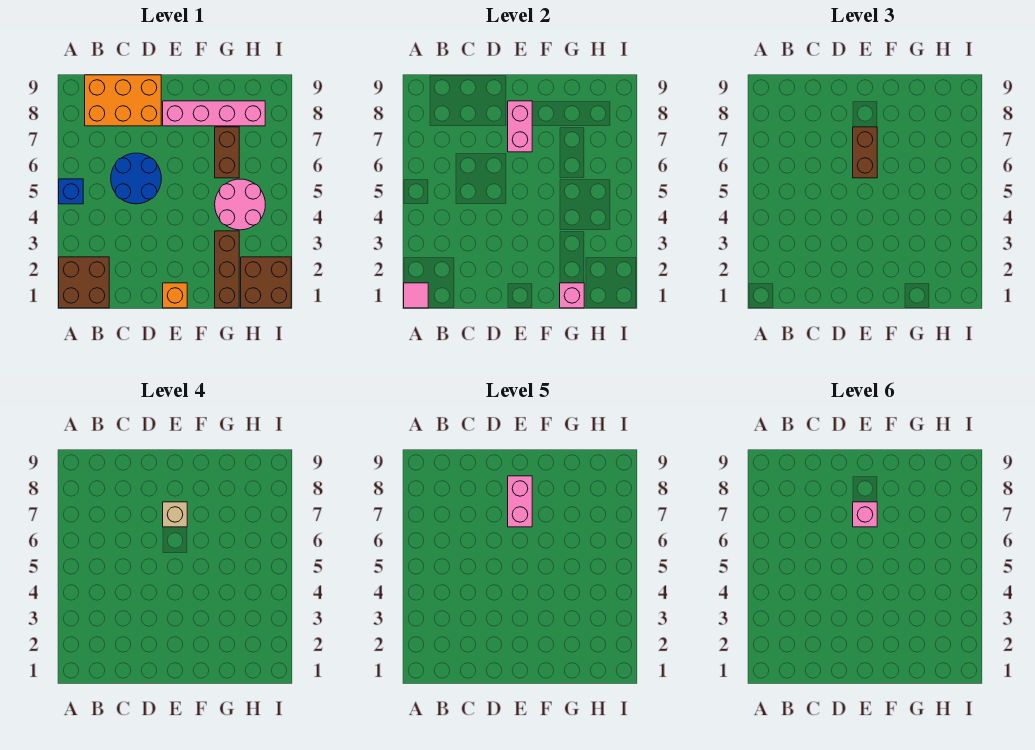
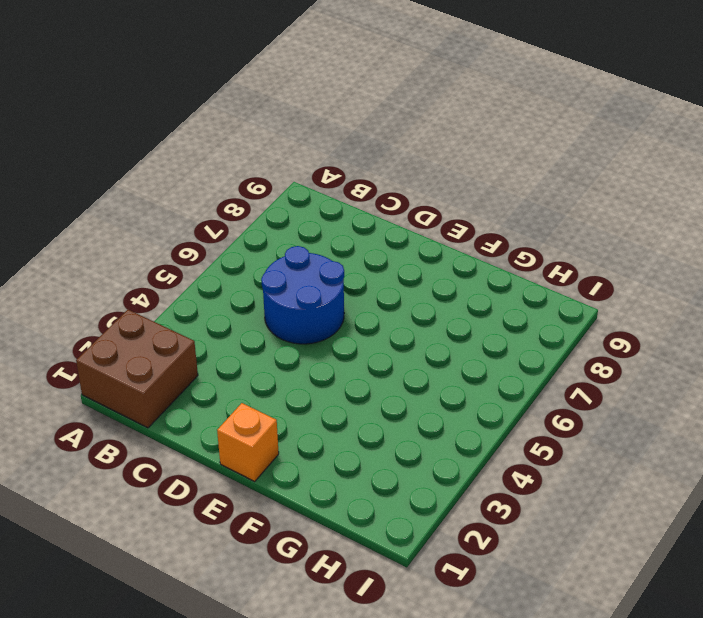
none -> blue brick A5 level 1
none -> orange brick B8:D9 level 1
none -> pink brick E8:H8 level 1

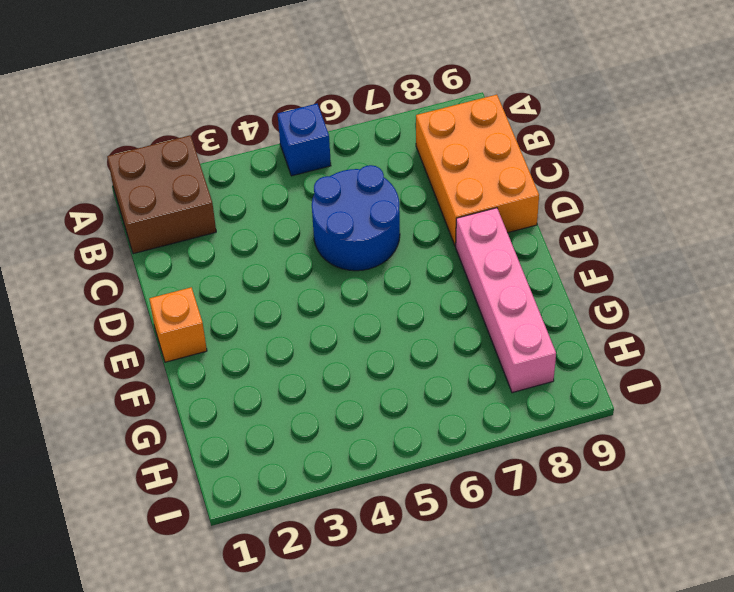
none -> brown brick G1:G3 level 1
none -> pink round brick G4:H5 level 1
none -> brown brick G6:G7 level 1

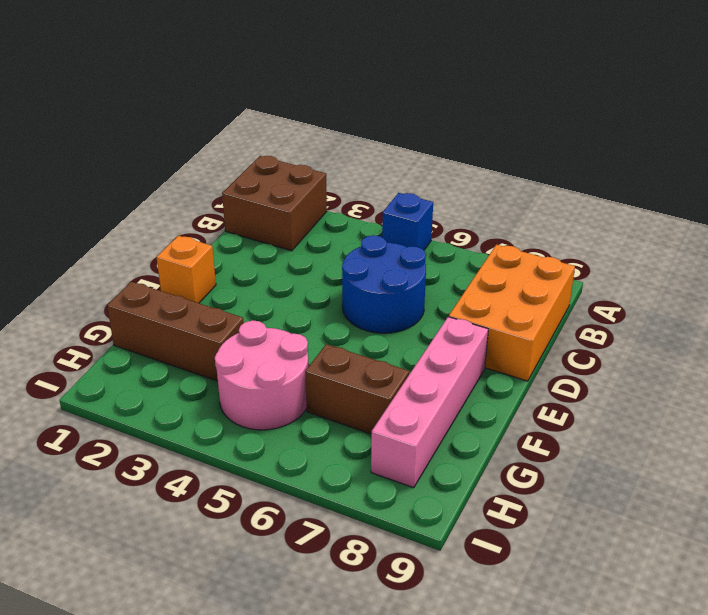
none -> brown brick H1:I2 level 1
none -> pink tile A1 level 2
none -> pink brick E7:E8 level 2

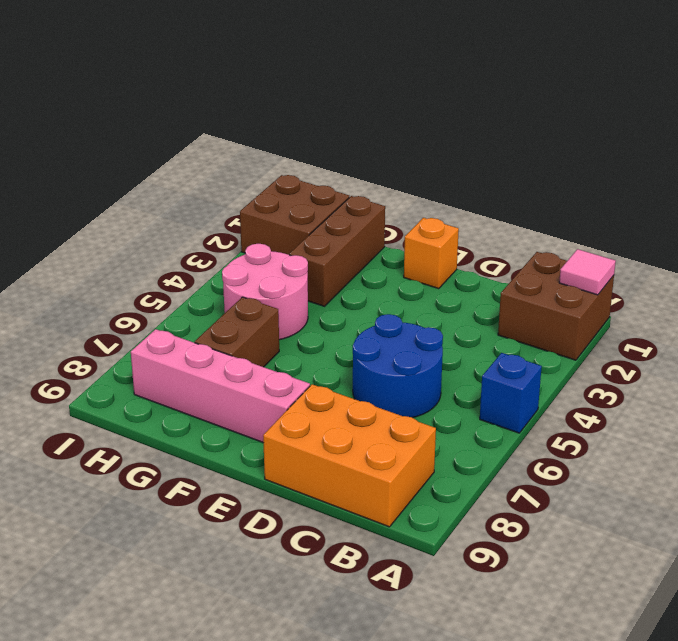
none -> pink brick E7:E8 level 2
none -> pink brick G1 level 2
none -> brown brick E6:E7 level 3

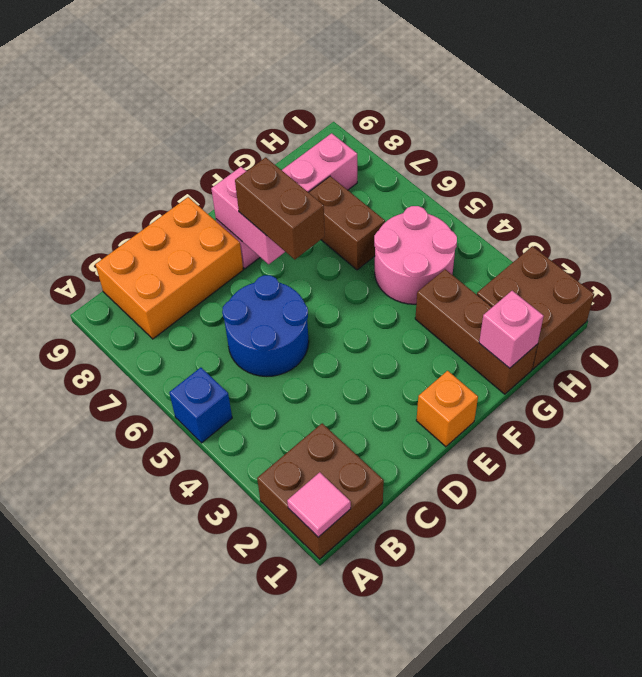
none -> tan brick E7 level 4
none -> pink brick E7:E8 level 5
none -> pink brick E7 level 6

